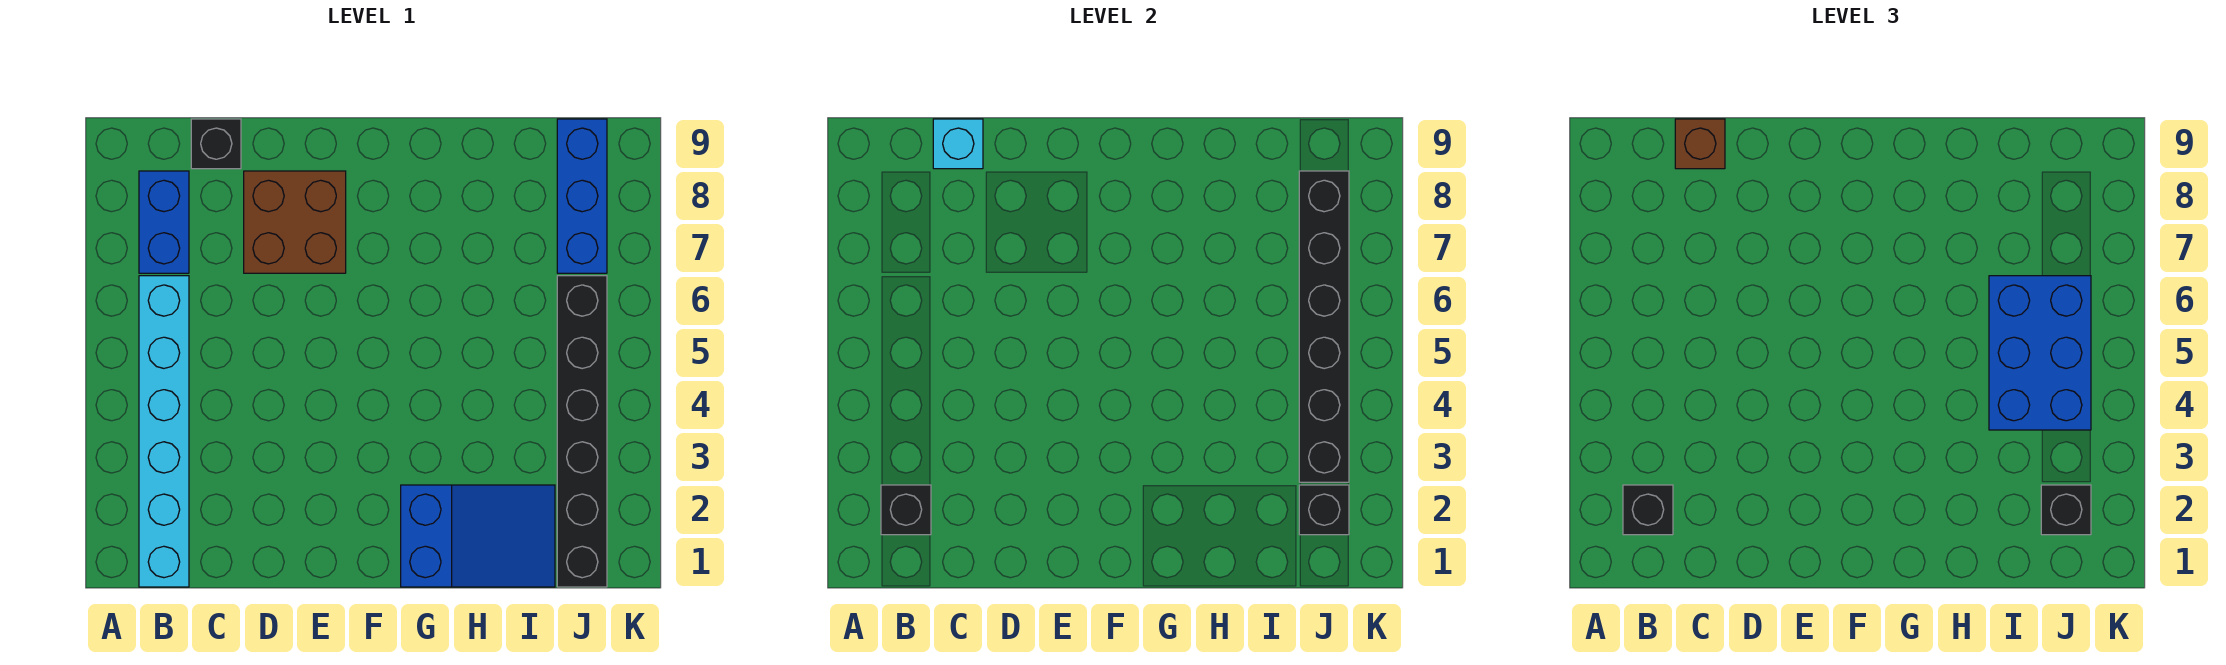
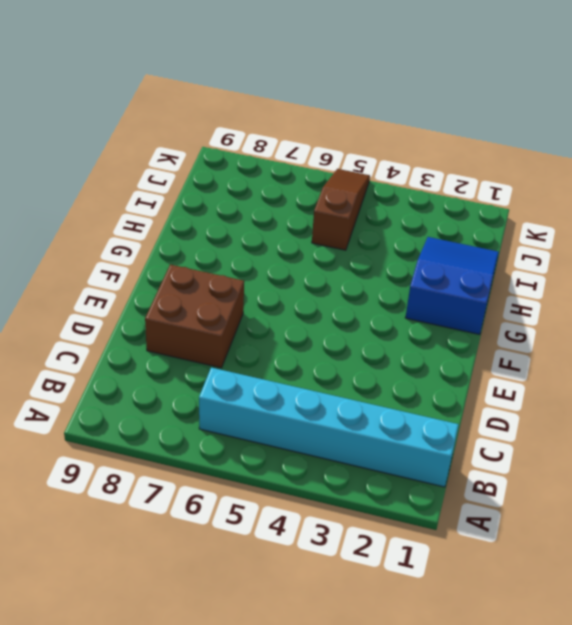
brown slope I5:K5 level 1 top I -> black brick J1:J6 level 1
none -> blue brick B7:B8 level 1
none -> black brick C9 level 1
none -> blue brick J7:J9 level 1

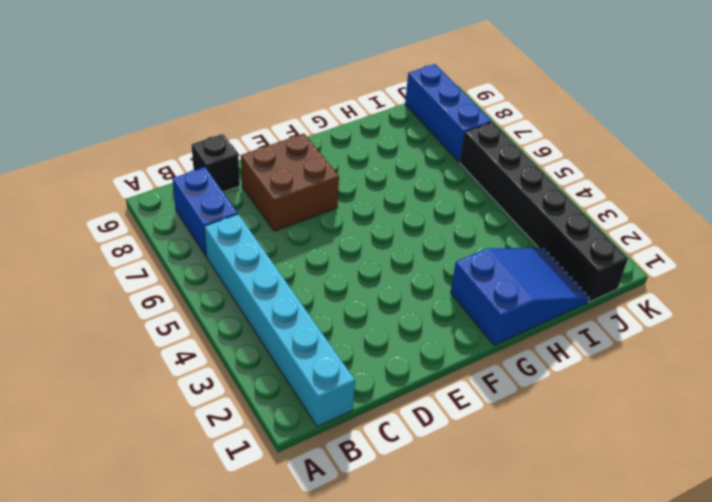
none -> black brick B2 level 2
none -> cyan brick C9 level 2
none -> black brick J2 level 2

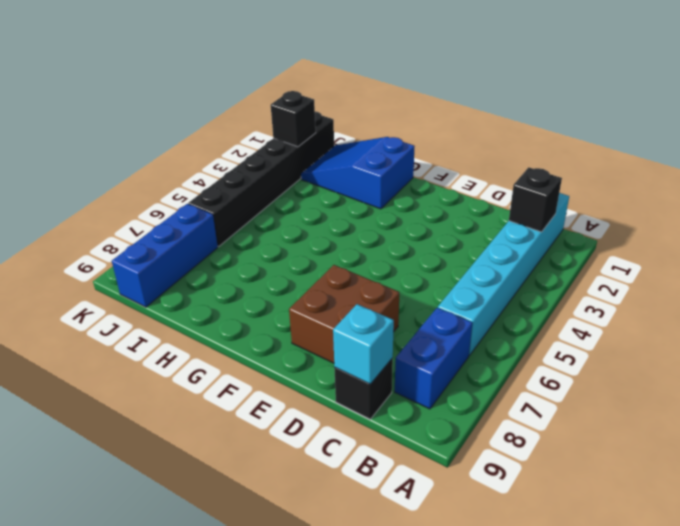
none -> black brick J3:J8 level 2
none -> black brick B2 level 3
none -> brown brick C9 level 3

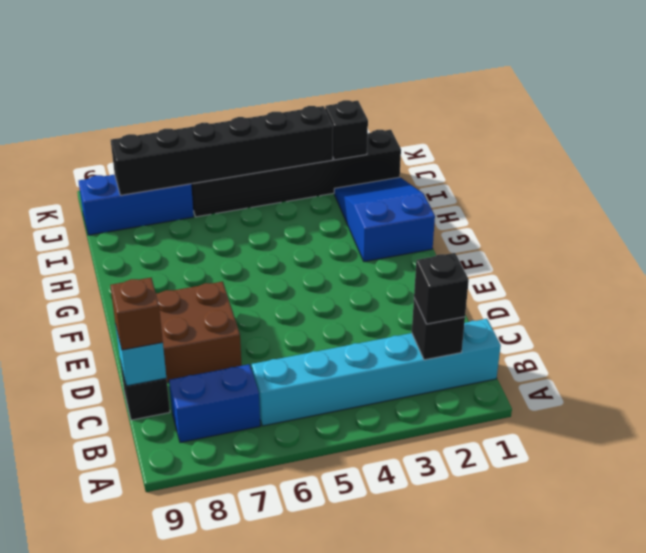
none -> blue brick I4:J6 level 3
none -> black brick J2 level 3

